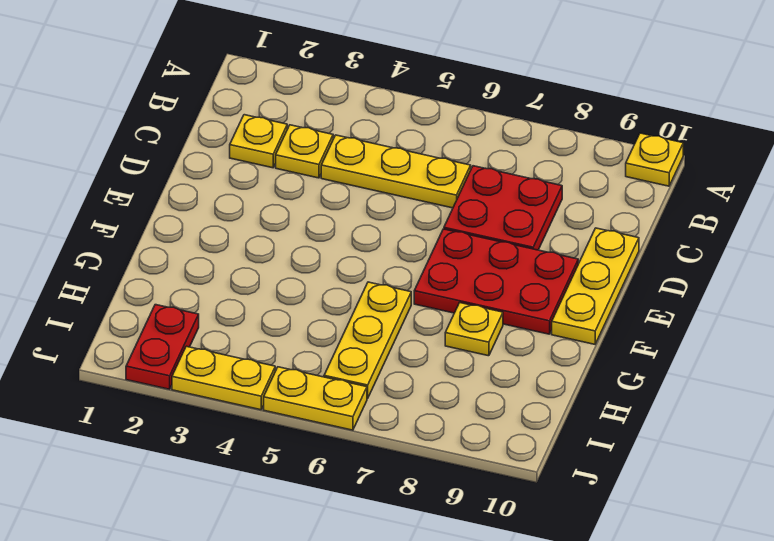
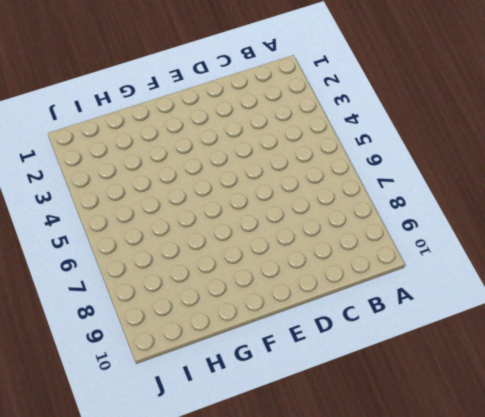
none -> yellow plate A10 level 1
none -> yellow plate C2 level 1
none -> yellow plate C3 level 1

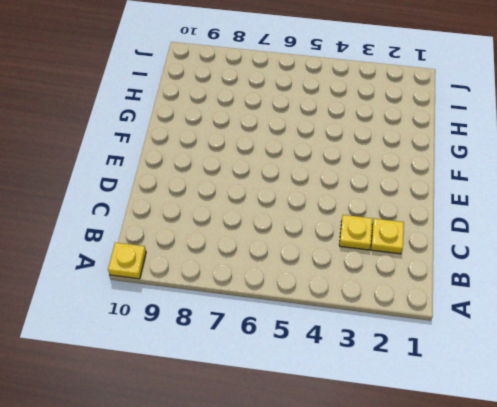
none -> yellow plate C4:C6 level 1
none -> red plate C7:D8 level 1
none -> yellow plate D10:F10 level 1

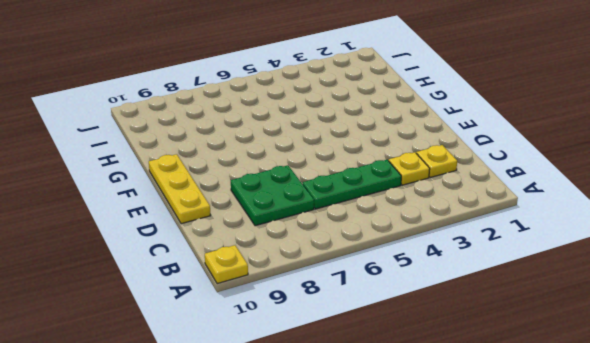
green plate C4:C6 level 1 -> yellow plate C4:C6 level 1
green plate C7:D8 level 1 -> red plate C7:D8 level 1
none -> red plate E7:F9 level 1
none -> yellow plate G6:I6 level 1
none -> yellow plate G8 level 1

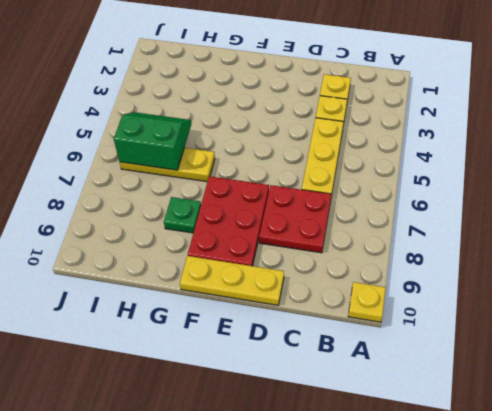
green plate G8 level 1 -> yellow plate G8 level 1
green slope H5:I6 level 2 top 6 -> none
none -> red plate I2:J2 level 1
none -> yellow plate J3:J4 level 1
none -> yellow plate J5:J6 level 1

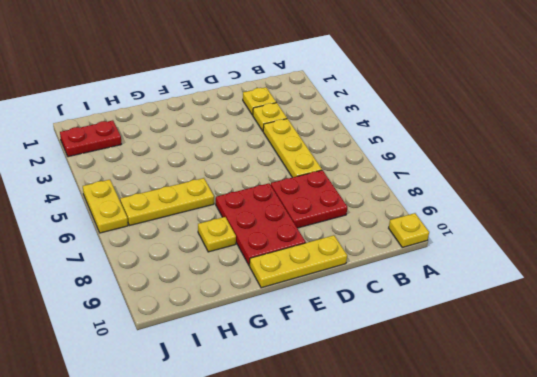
none -> yellow plate J3:J4 level 1

